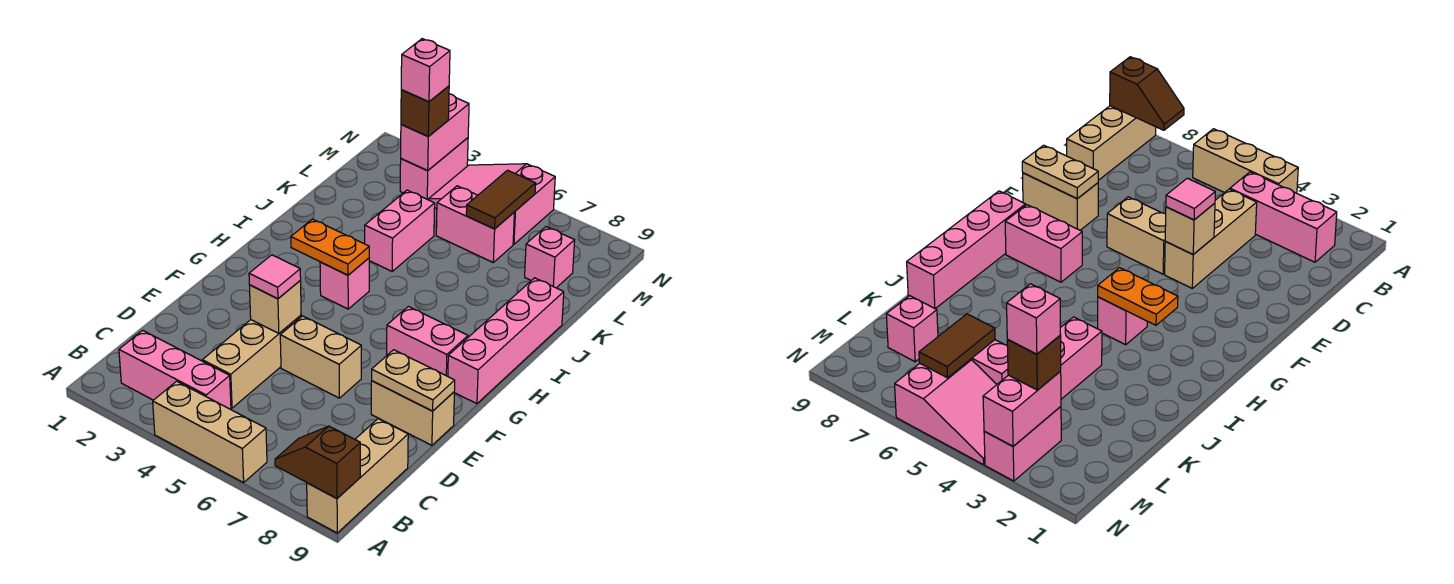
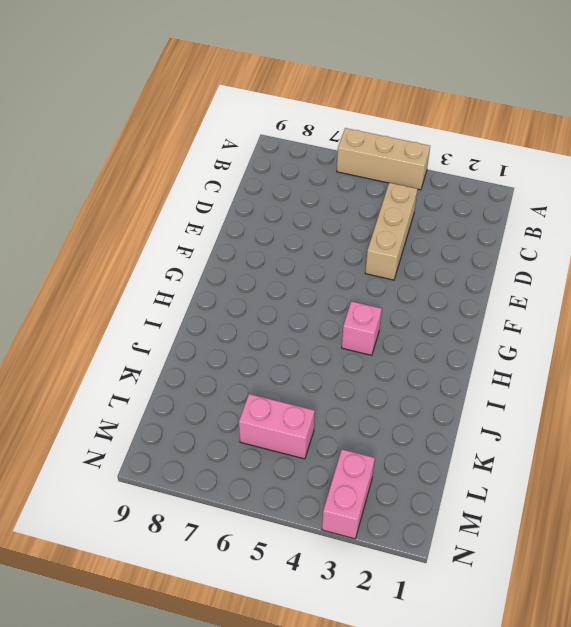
none -> tan brick A9:C9 level 1
none -> pink brick B2:B4 level 1
none -> tan brick E5:E6 level 1

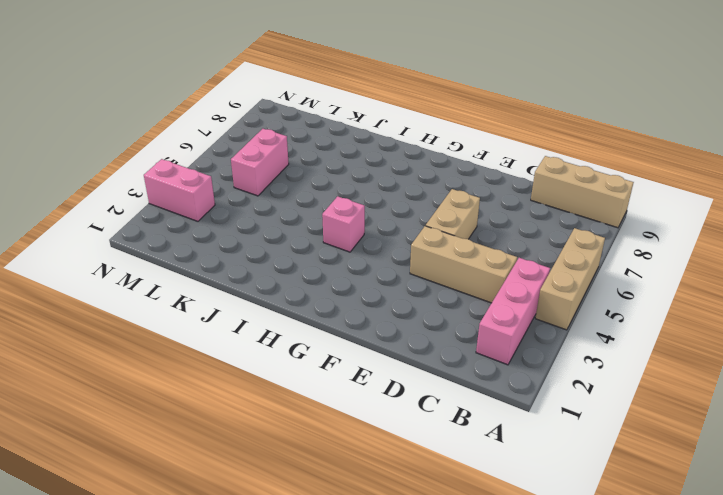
none -> tan brick E8:E9 level 1
none -> pink brick G7:G8 level 1
none -> pink brick G9:J9 level 1

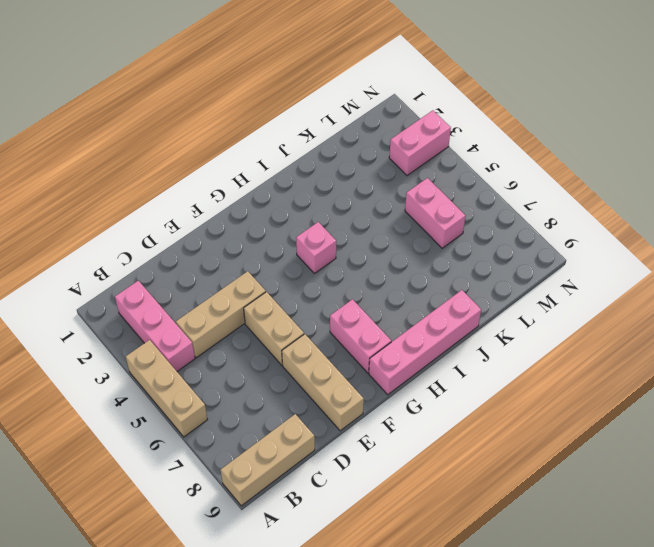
tan brick E7:E9 level 1 -> tan brick E8:E9 level 1
none -> pink brick J4:K4 level 1
none -> pink brick L8 level 1
none -> pink slope M4:N6 level 1 top 6

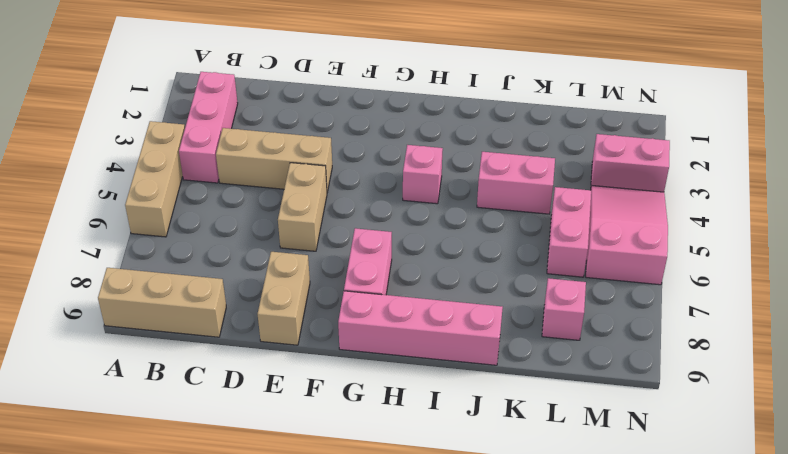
none -> brown slope A8:A9 level 2 top 9
none -> tan brick E4 level 2
none -> tan plate E8:E9 level 2

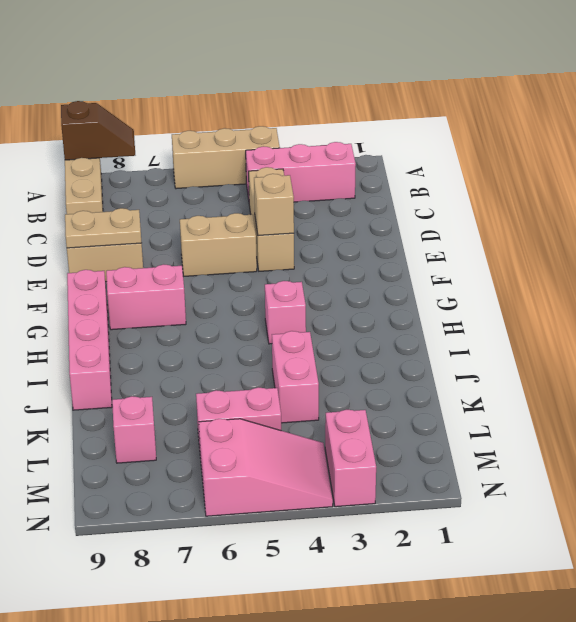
none -> orange plate H3:H4 level 2
none -> brown tile L6:M6 level 2
none -> pink brick M3:N3 level 2

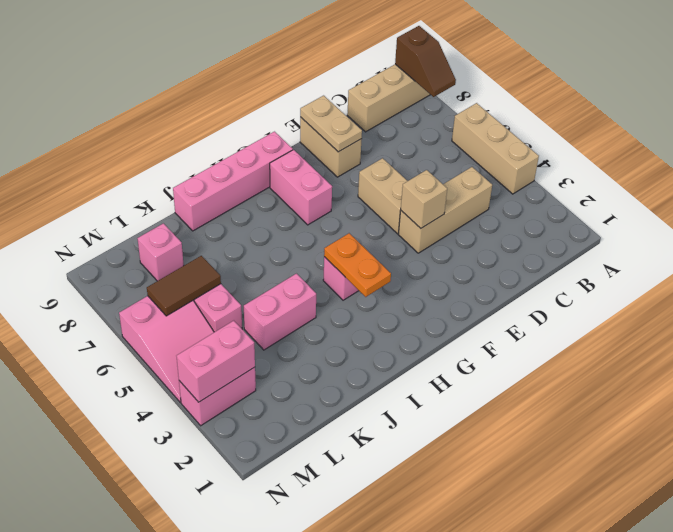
none -> pink brick B2:B4 level 1
none -> pink tile E4 level 3
none -> brown brick M3 level 3

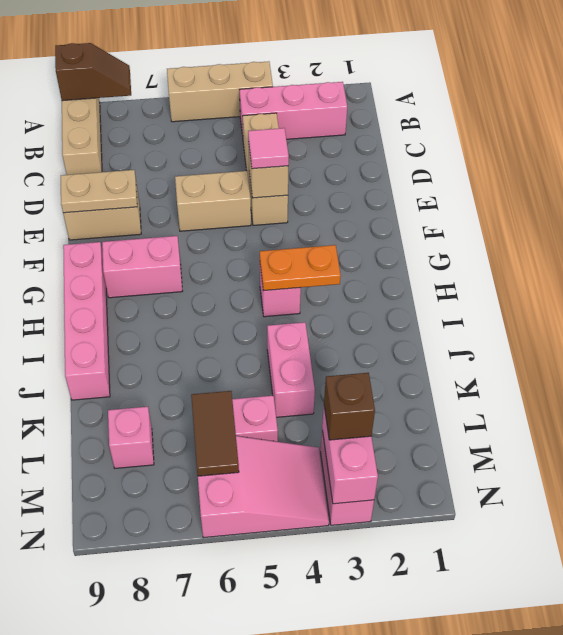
none -> pink brick M3 level 4

